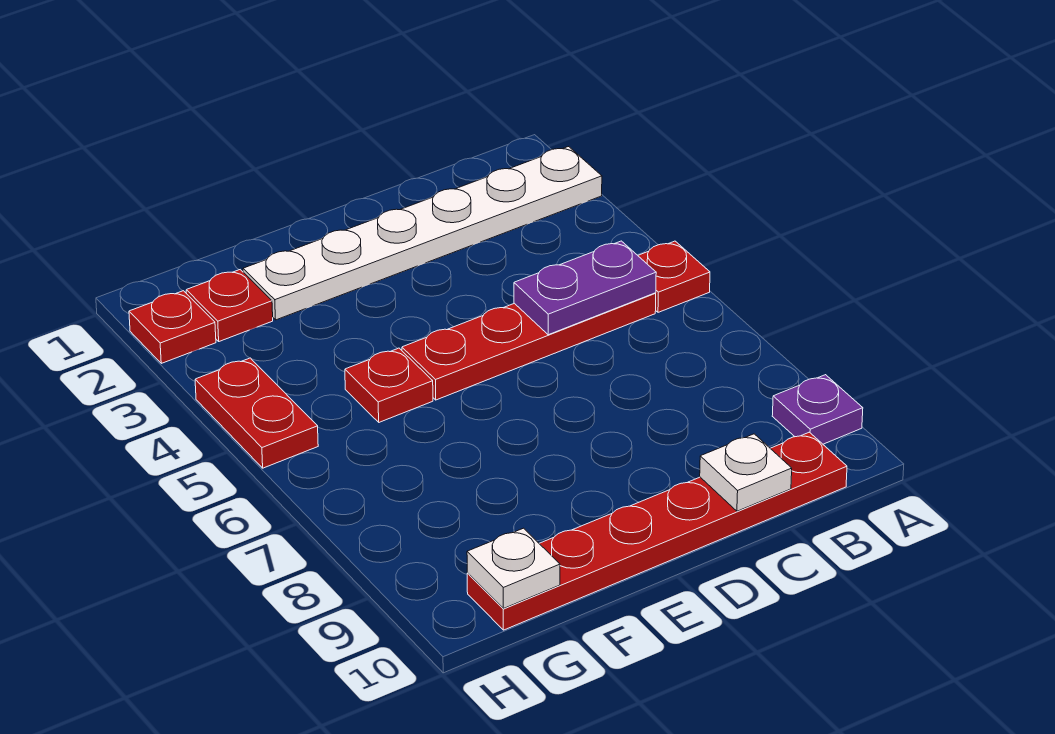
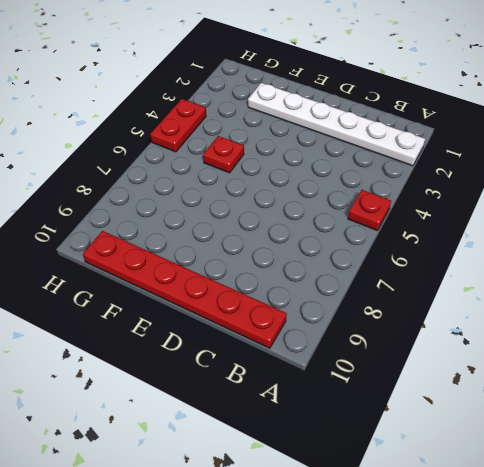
none -> purple plate A9 level 1
none -> red plate B5:E5 level 1
none -> red plate G2 level 1

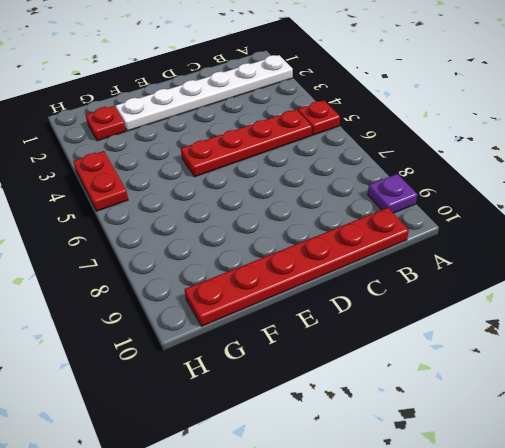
none -> red plate F5 level 1
none -> red plate H2 level 1
none -> purple plate B5:C5 level 2

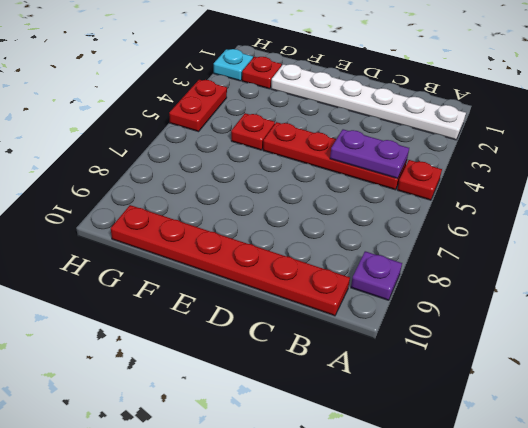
cyan plate H2 level 1 -> red plate H2 level 1
none -> white plate C10 level 2
none -> white plate G10 level 2

